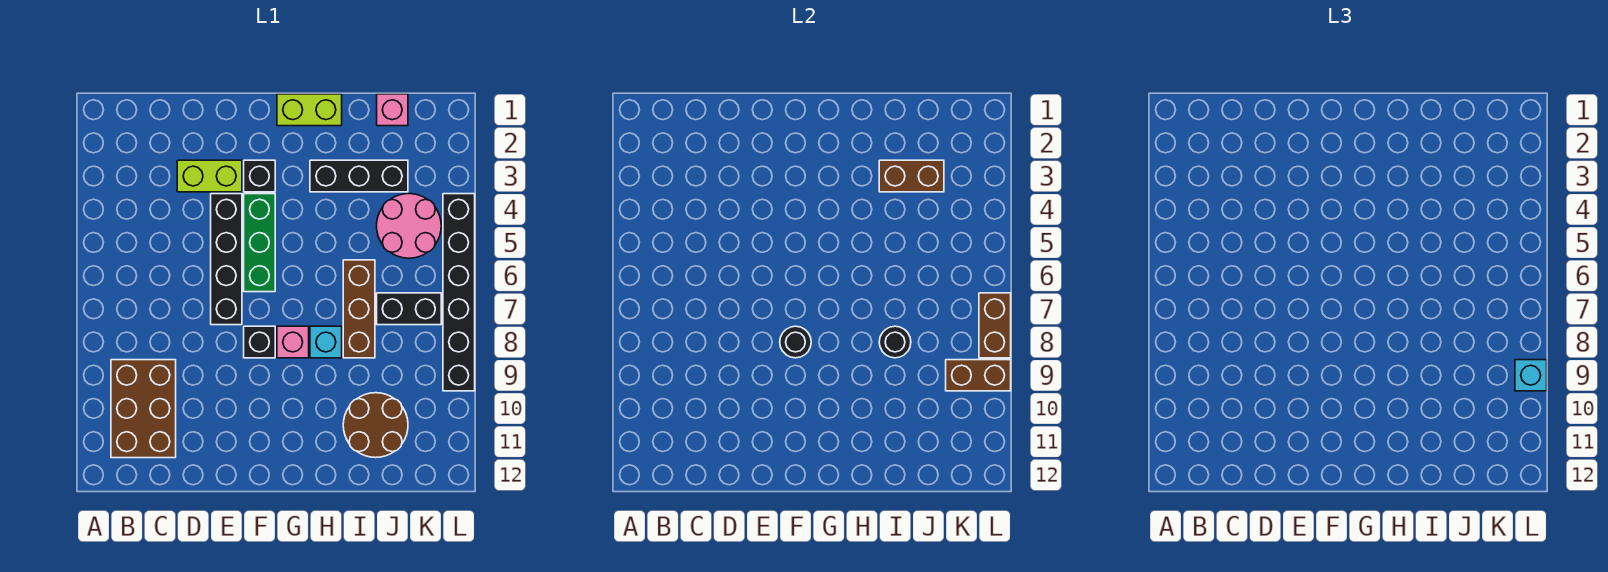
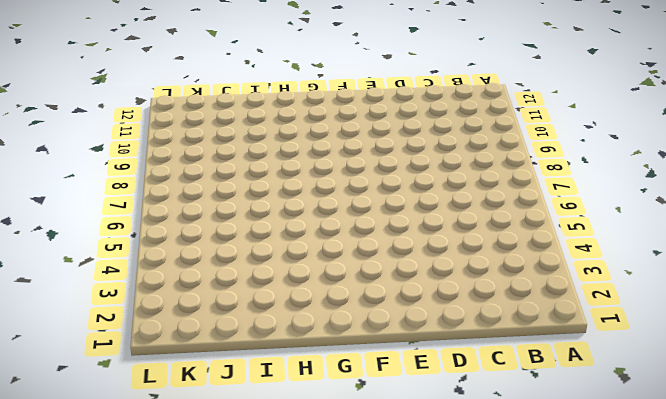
none -> brown brick B9:C11 level 1
none -> lime brick D3:E3 level 1
none -> black brick E4:E7 level 1

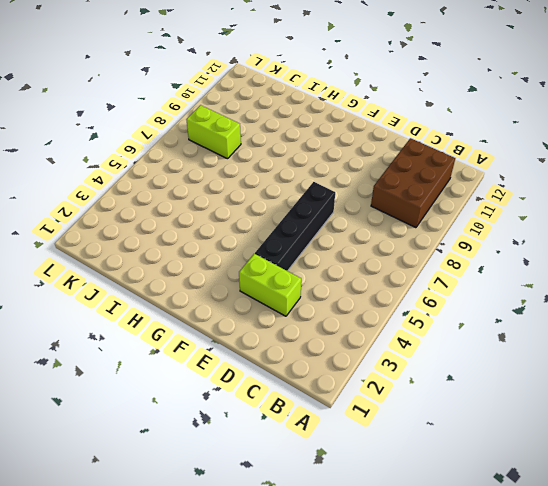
lime brick J8:K8 level 1 -> lime brick G1:H1 level 1
none -> black brick F3 level 1
none -> green brick F4:F6 level 1
none -> black brick F8 level 1

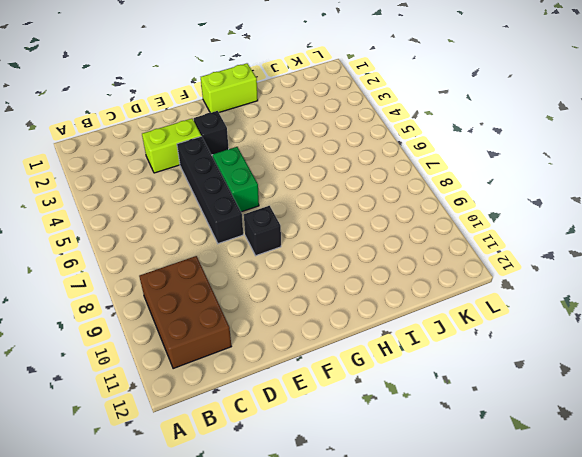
green brick F5:F6 level 1 -> green brick F4:F6 level 1
none -> pink brick G8 level 1
none -> black brick H3:J3 level 1
none -> cyan brick H8 level 1

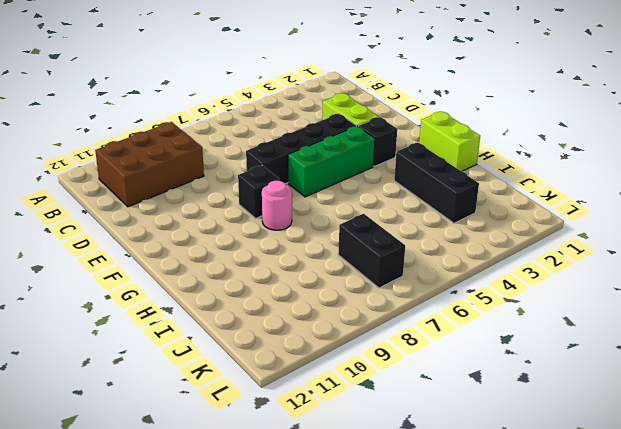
pink round brick G8 level 1 -> pink brick G8 level 1
none -> cyan brick H8 level 1
none -> brown brick I6:I8 level 1
none -> brown round brick I10:J11 level 1

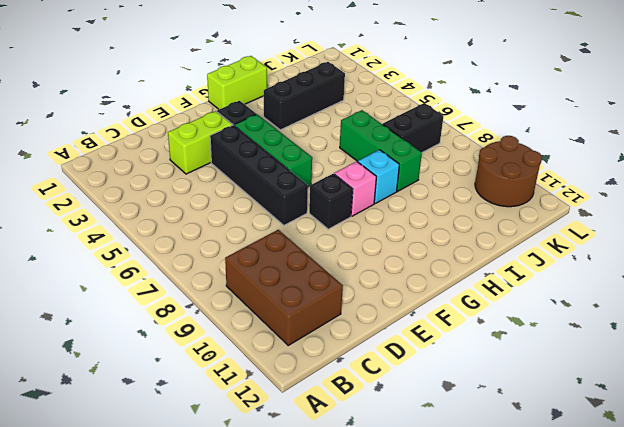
green brick I6:I8 level 1 -> brown brick I6:I8 level 1
brown round brick K10:L11 level 1 -> brown round brick I10:J11 level 1
none -> pink brick J1 level 1
none -> pink round brick J4:K5 level 1
none -> black brick L4:L9 level 1

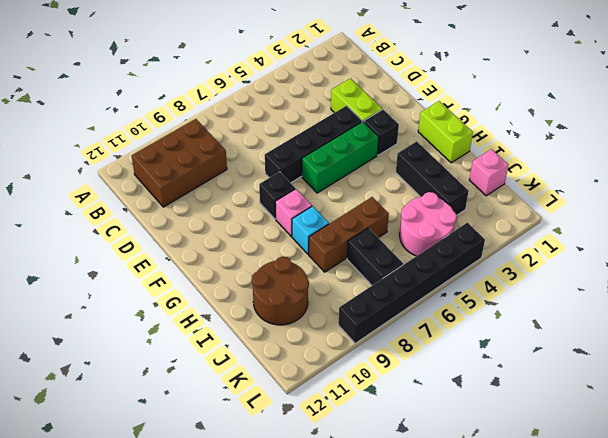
none -> black round brick F8 level 2
none -> brown brick I3:J3 level 2
none -> black round brick I8 level 2

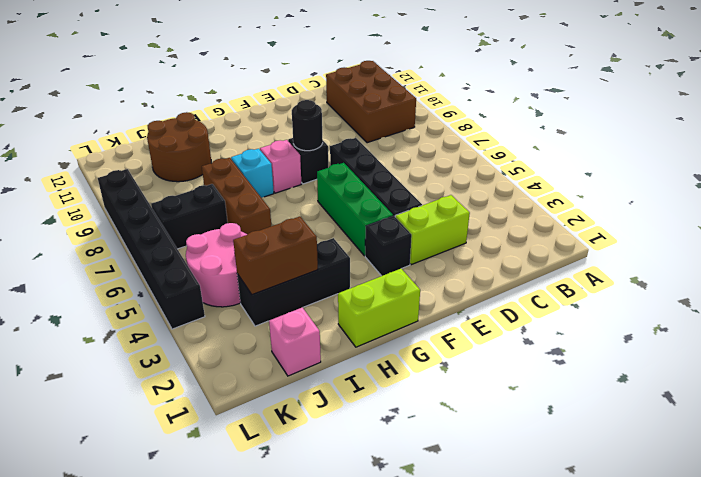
none -> black round brick I8 level 2
none -> brown brick K9:L9 level 2
none -> brown brick L7:L8 level 2

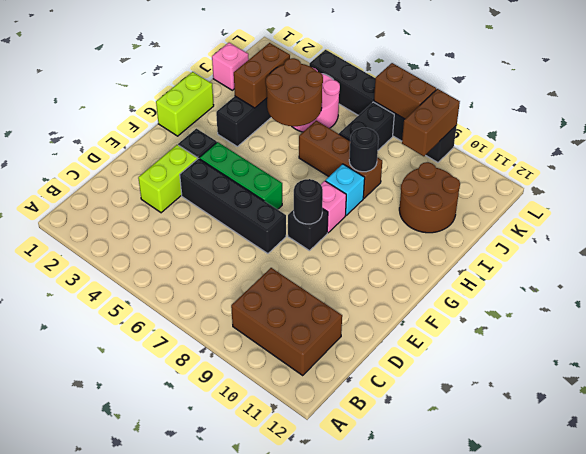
brown round brick I4:J5 level 2 -> none
none -> cyan brick L9 level 3

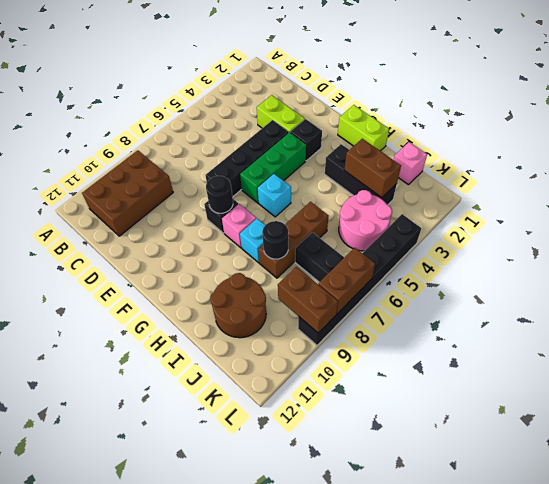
cyan brick G6 level 1 -> cyan brick L9 level 3

